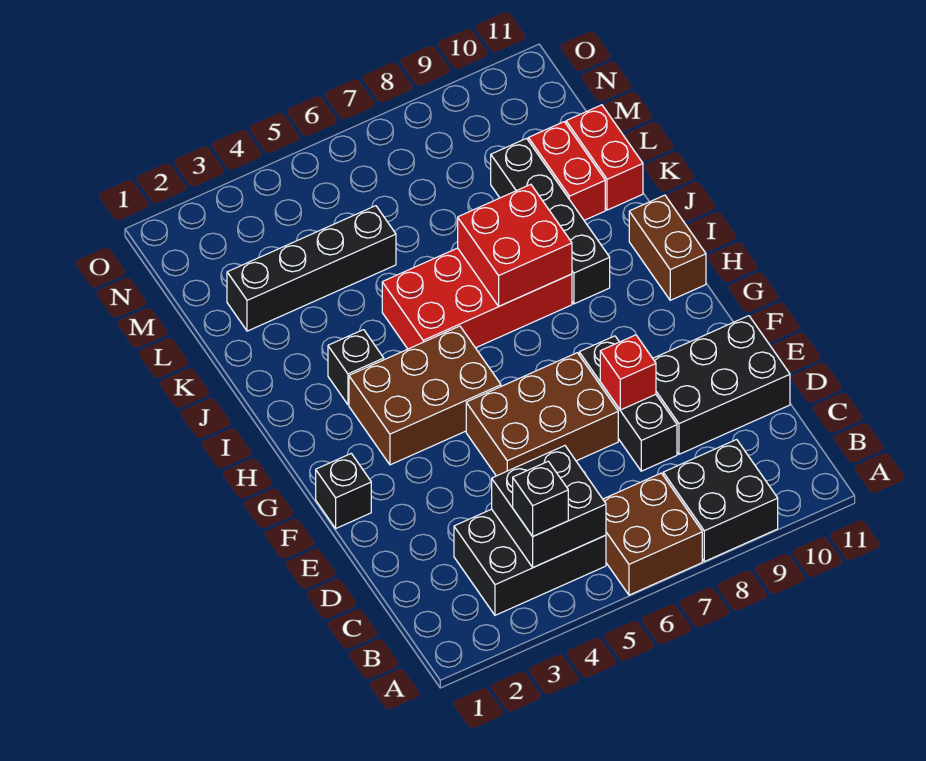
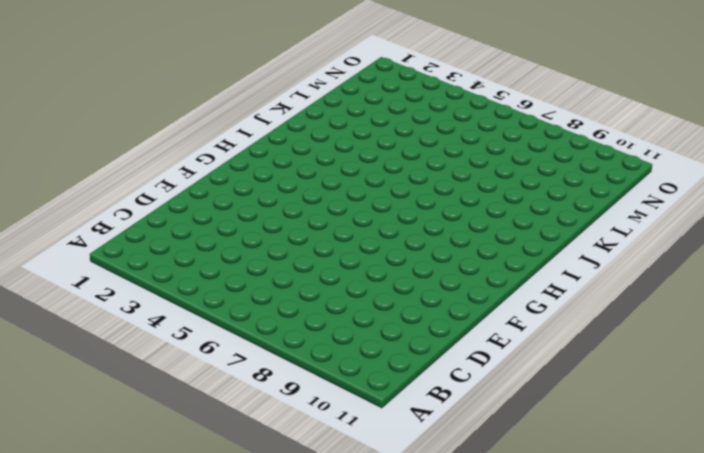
none -> brown brick A6:B7 level 1
none -> black brick A8:B9 level 1
none -> black brick B3:C5 level 1

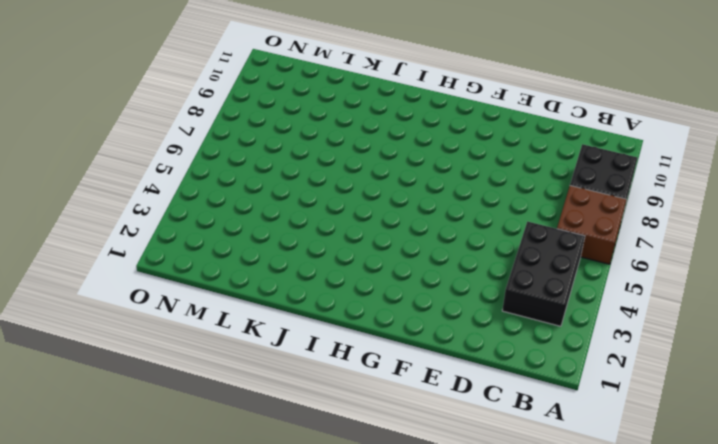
none -> black brick D8:F8 level 1
none -> black brick D9:E11 level 1
none -> brown brick E5:F7 level 1

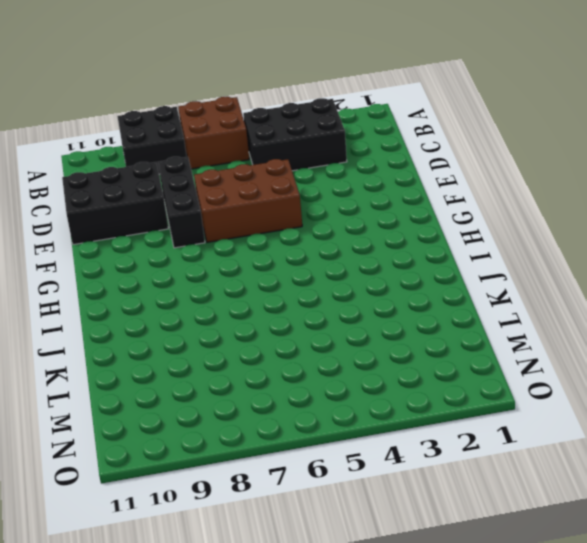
none -> black brick F1 level 1
none -> brown brick G3:H5 level 1
none -> brown brick H11:I11 level 1

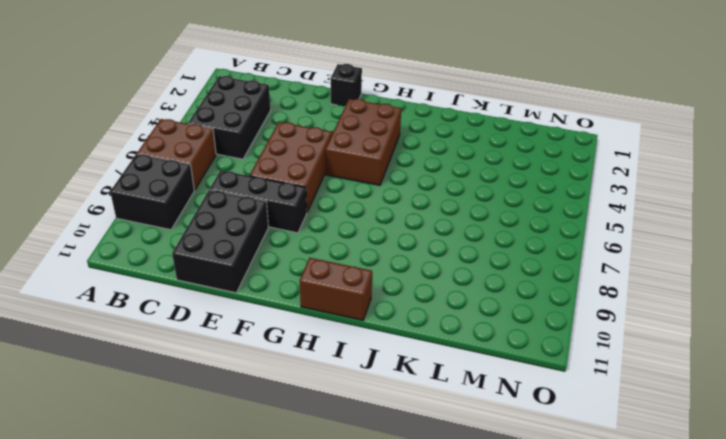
none -> black brick I3 level 1
none -> red brick I5:J8 level 1
none -> black brick I9:L9 level 1

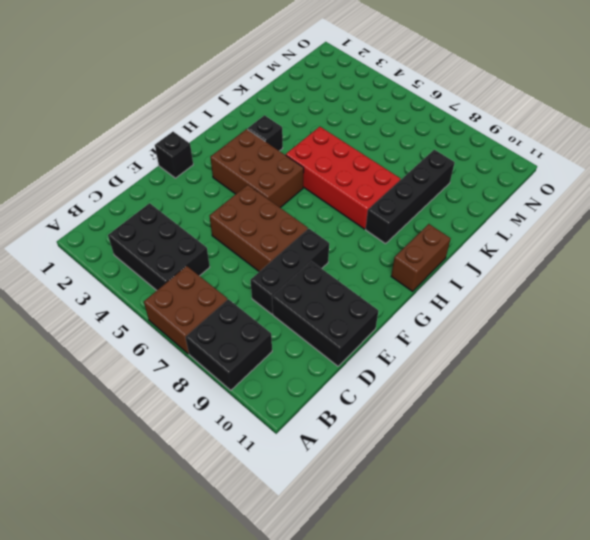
none -> red brick K10:L10 level 1
none -> red brick K11:L11 level 1
none -> black brick L2:L5 level 1

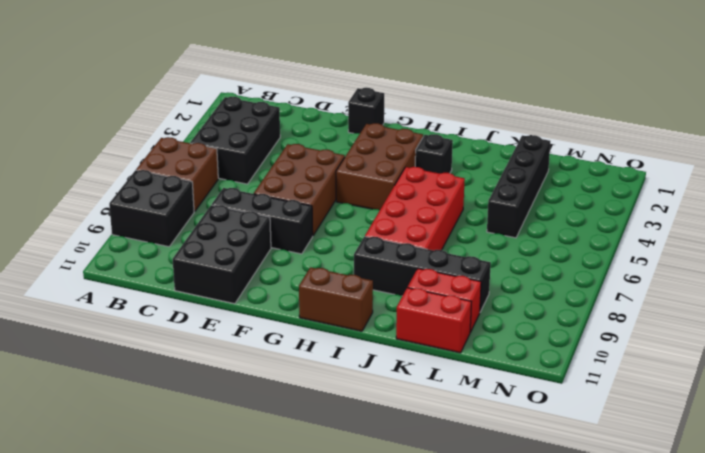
none -> black brick B4:C5 level 2
none -> red brick E8 level 2
none -> red brick I7:J8 level 2

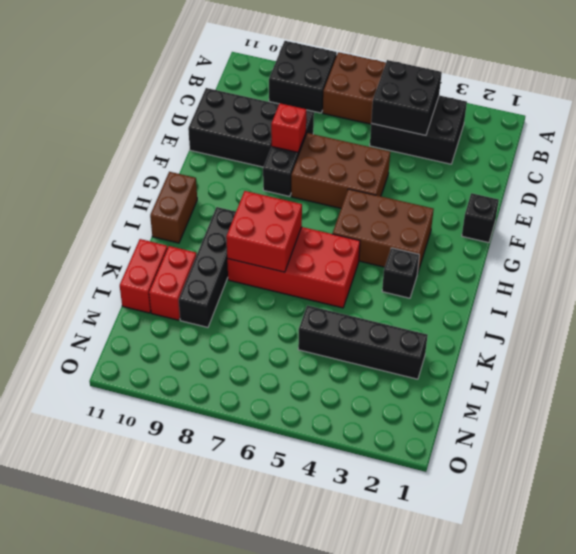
none -> black brick B4 level 3

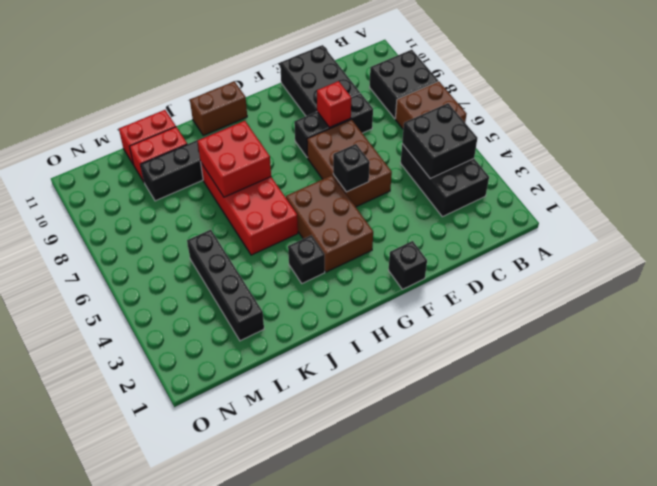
black brick F5 level 2 -> black brick B4 level 3

